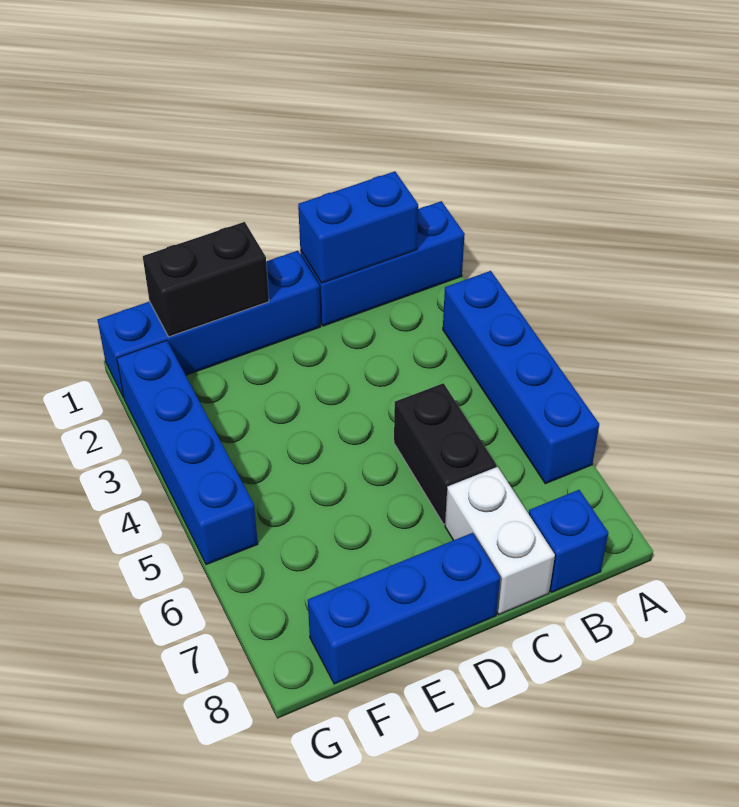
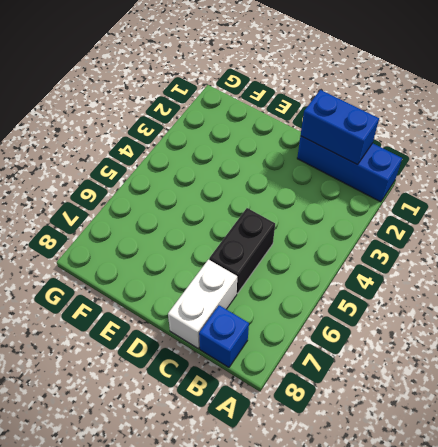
none -> blue brick A3:A6 level 1
none -> blue brick D1:G1 level 1

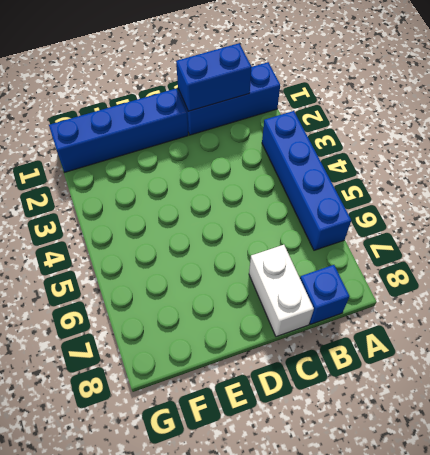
none -> black brick C5:C6 level 1
none -> blue brick D8:F8 level 1

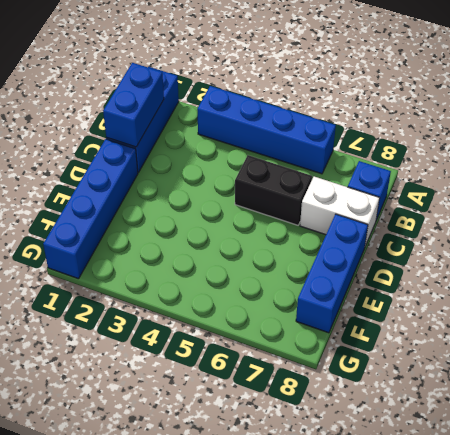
none -> blue brick G2:G5 level 1
none -> black brick E1:F1 level 2

